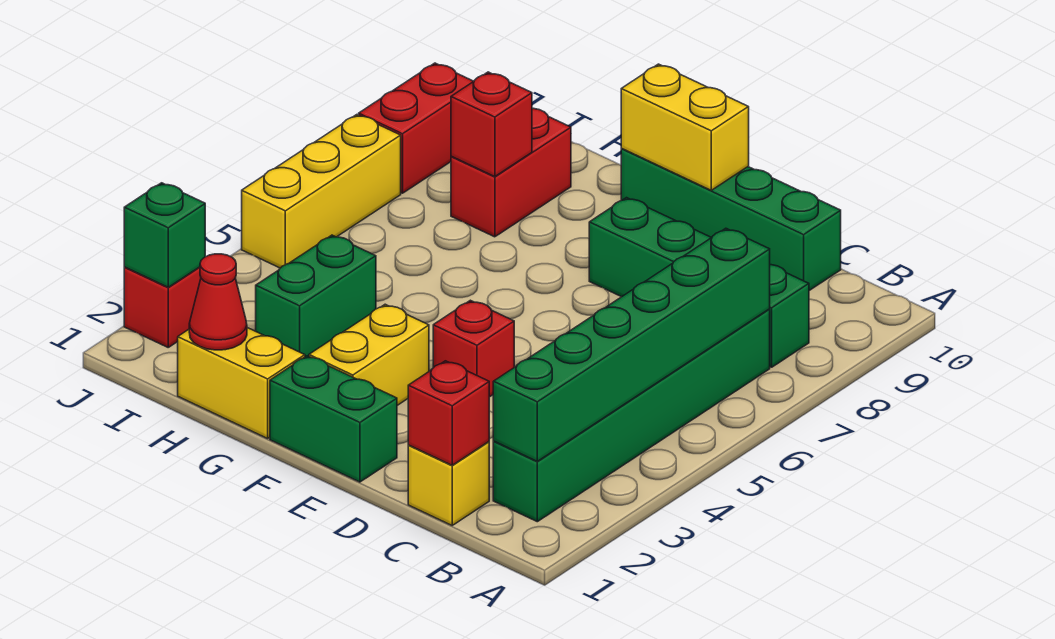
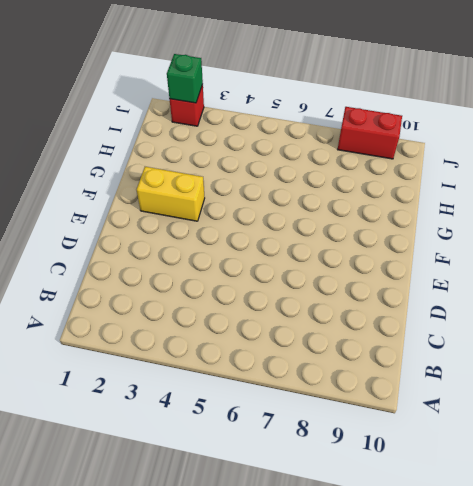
none -> green brick B2:B7 level 1
none -> green brick B8:E8 level 1
none -> yellow brick C1 level 1

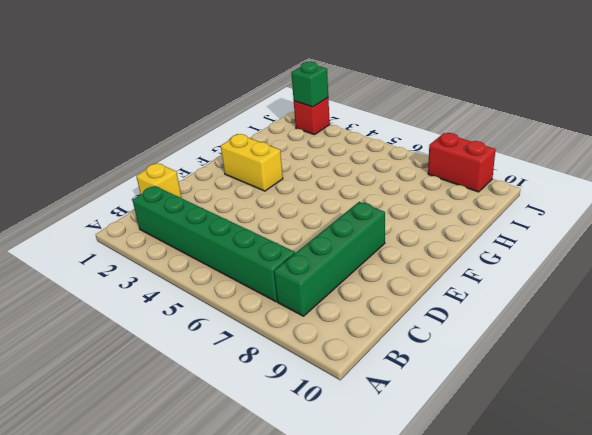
none -> green brick C10:F10 level 1
none -> green brick E1:F1 level 1
none -> red brick E4 level 1

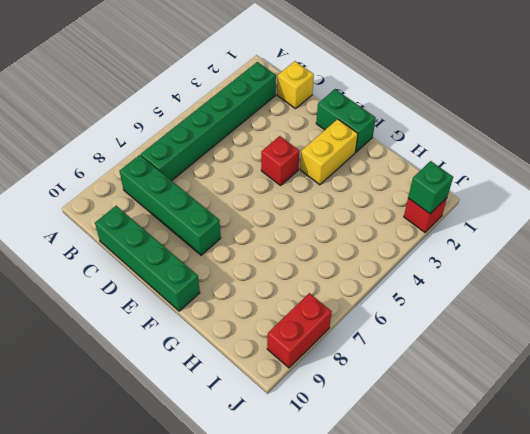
none -> yellow brick G1:H1 level 1
none -> green brick H3:H4 level 1
none -> red brick H8:H9 level 1

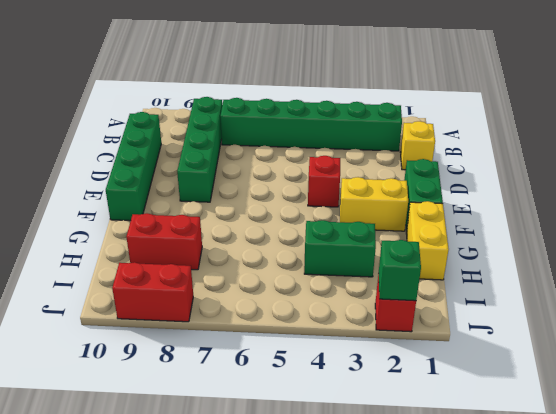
none -> yellow brick J5:J7 level 1
none -> green brick B2:B7 level 2
none -> red brick C1 level 2

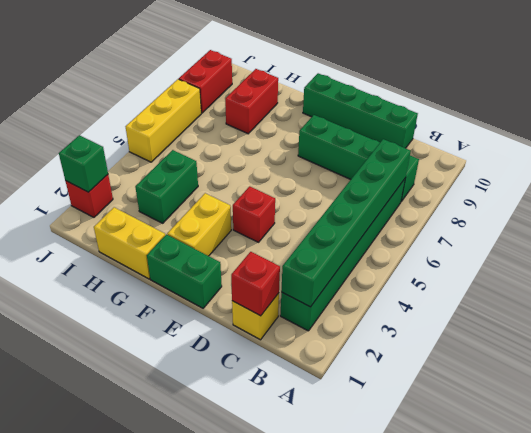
none -> yellow brick E10:F10 level 2
none -> red cone H1 level 2
none -> red brick H8 level 2

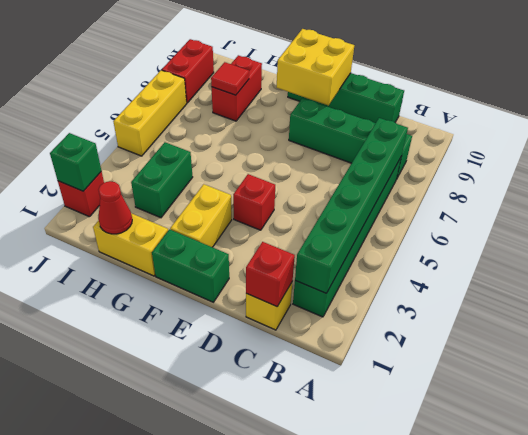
yellow brick E9:F10 level 2 -> yellow brick E10:F10 level 2
red tile H8 level 2 -> red brick H8 level 2

